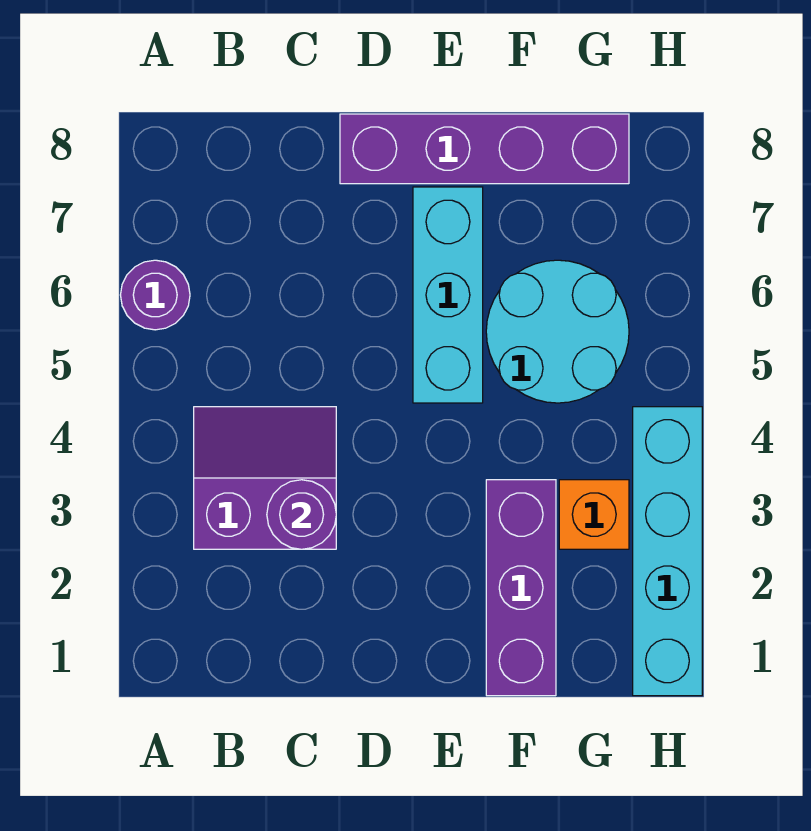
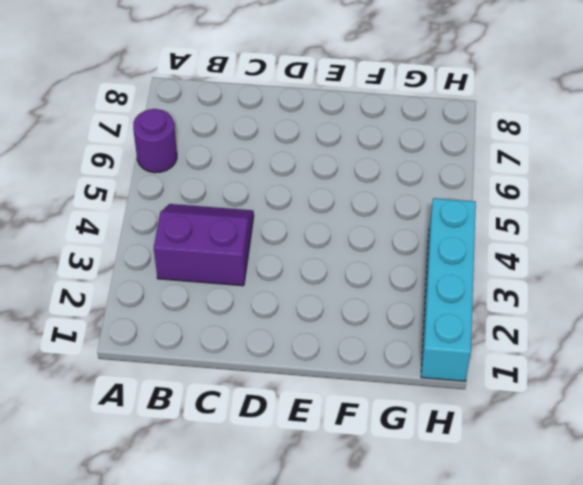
none -> purple brick D8:G8 level 1
none -> cyan brick E5:E7 level 1

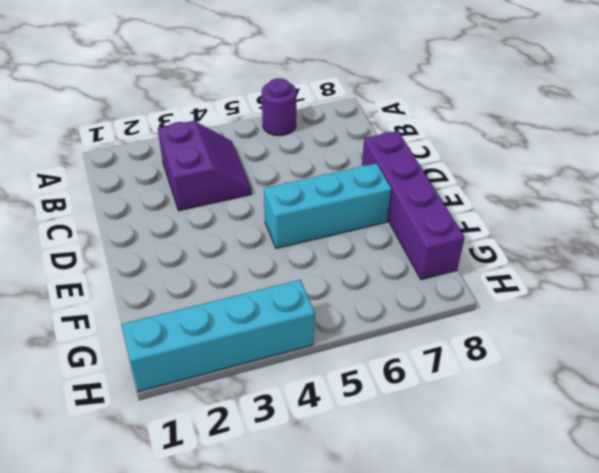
none -> purple brick F1:F3 level 1
none -> cyan round brick F5:G6 level 1

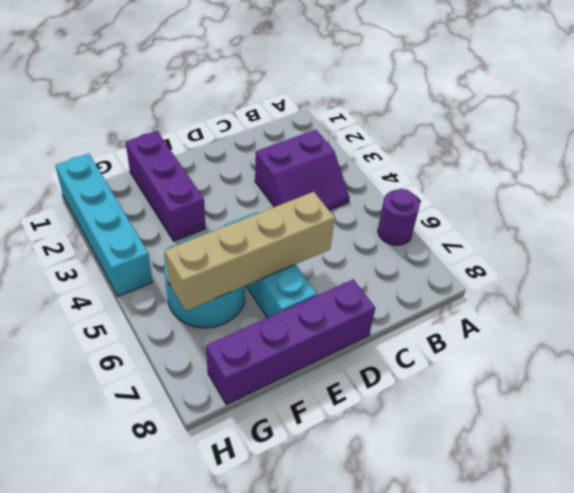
tan brick D6:G6 level 2 -> none
none -> orange brick G3 level 1
none -> purple round brick C3 level 2

